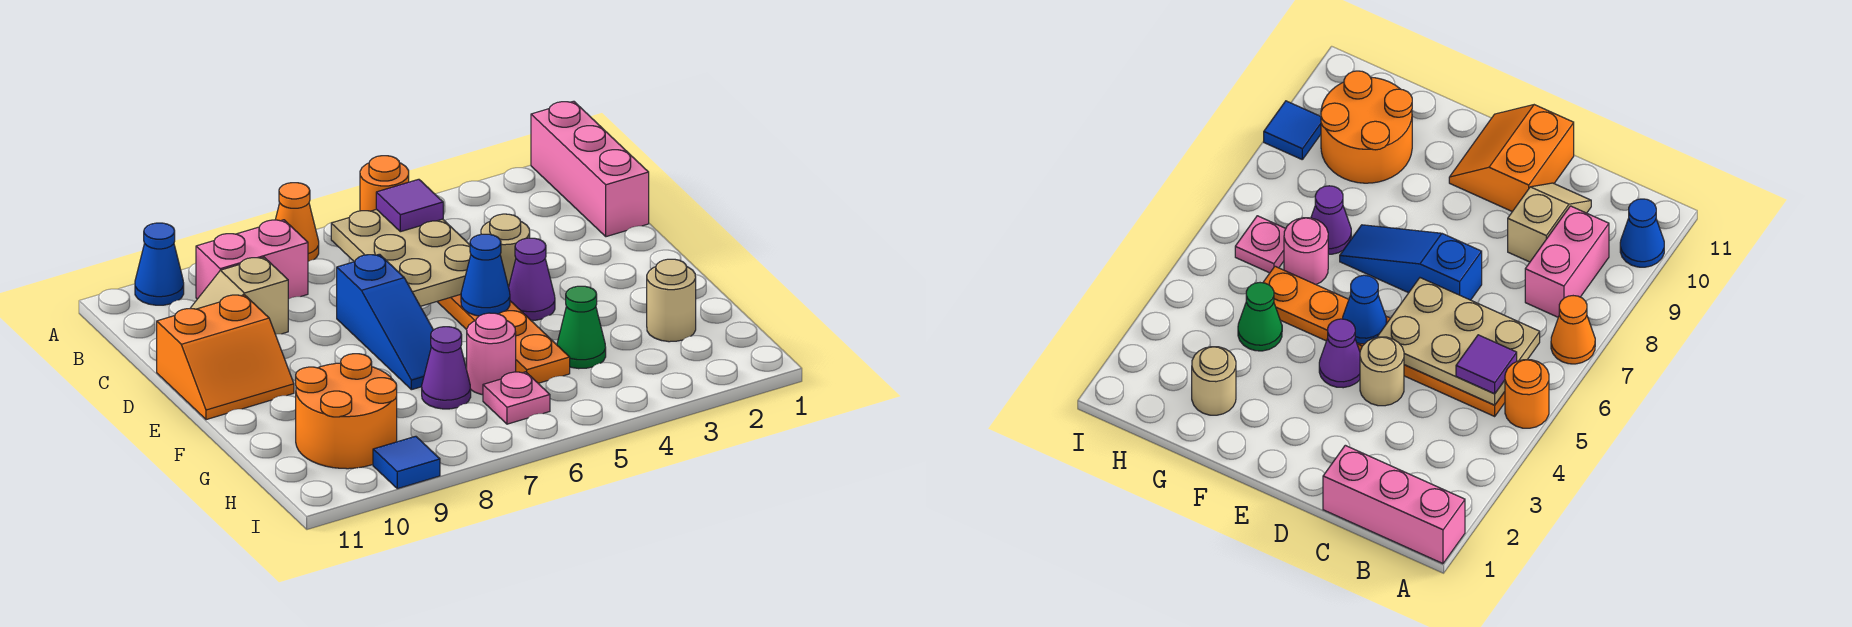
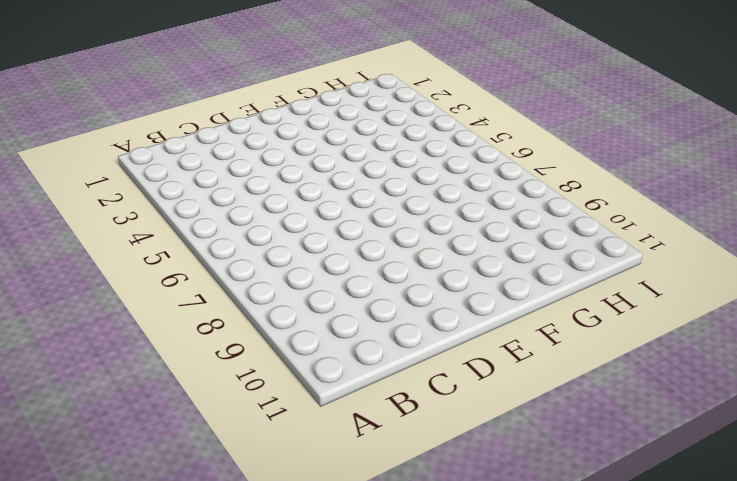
none -> pink brick A1:C1 level 1
none -> orange round brick A5 level 1
none -> orange cone A7 level 1

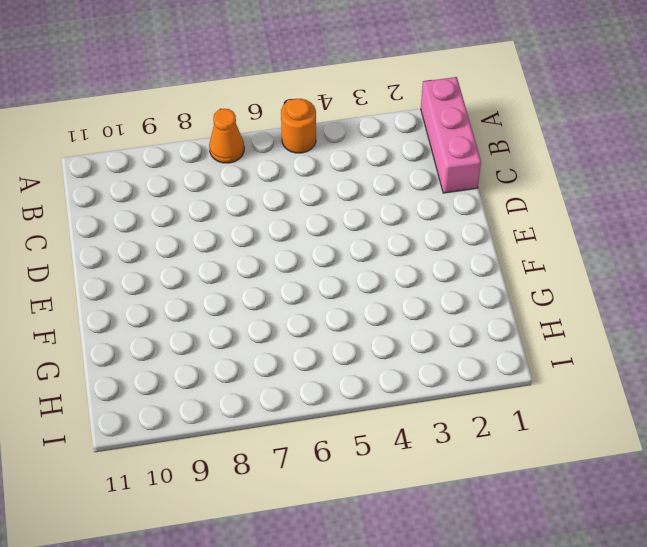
none -> blue cone A10 level 1
none -> orange plate B5:G5 level 1
none -> pink brick B8:B9 level 1

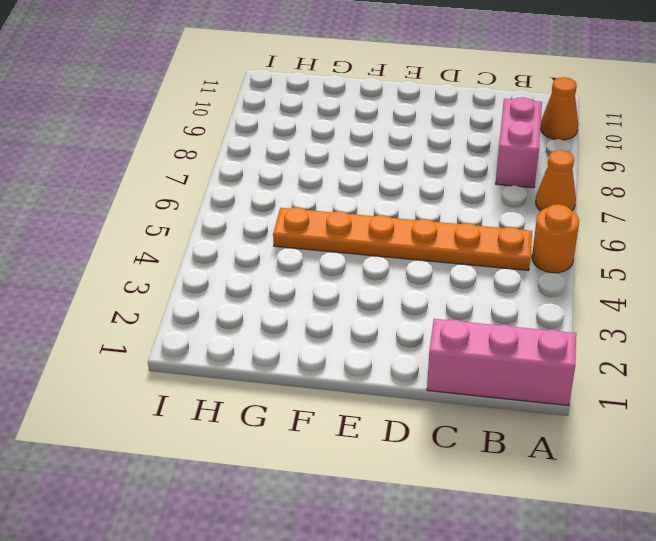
orange cone A10 level 1 -> blue cone A10 level 1
none -> tan slope C9:C10 level 1 top 9
none -> tan round brick D4 level 1
none -> blue slope D7:F7 level 1 top D

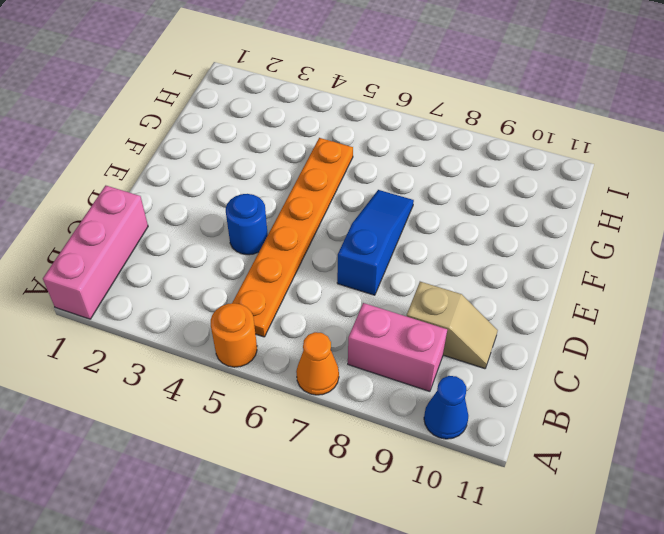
blue round brick D4 level 1 -> tan round brick D4 level 1
none -> orange slope D10:E11 level 1 top D
none -> purple cone E4 level 1
none -> tan round brick G2 level 1

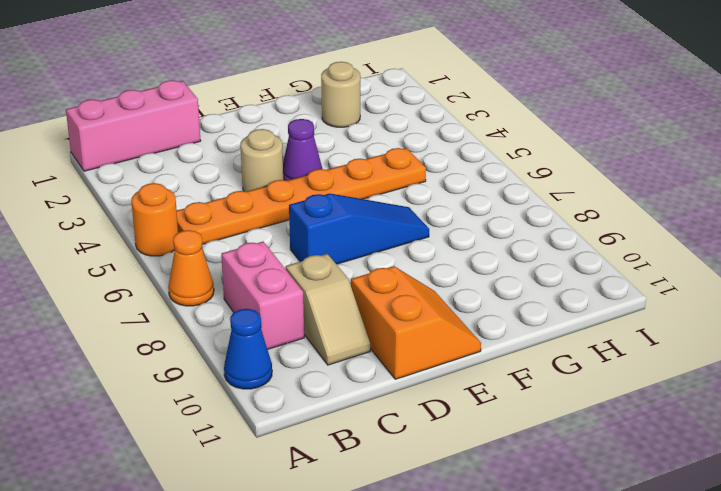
none -> green cone G4 level 1
none -> pink round brick G6 level 1
none -> purple cone G7 level 1

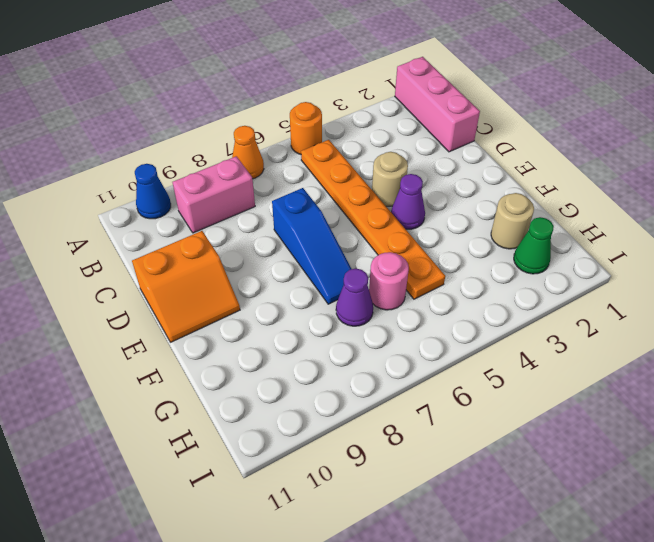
green cone H2 level 1 -> green cone G4 level 1
none -> tan slope C9:C10 level 1 top 9
none -> orange round brick G9:H10 level 1
none -> pink plate H6 level 1

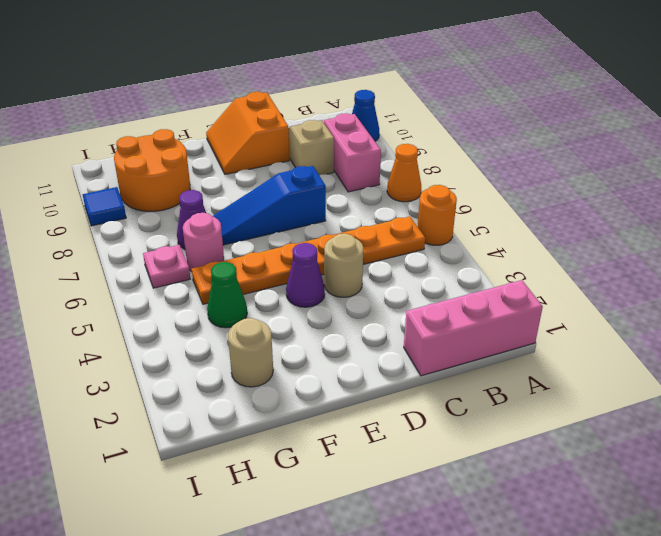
none -> tan plate B5:D6 level 2
none -> blue cone E5 level 2
none -> purple tile B5 level 3

